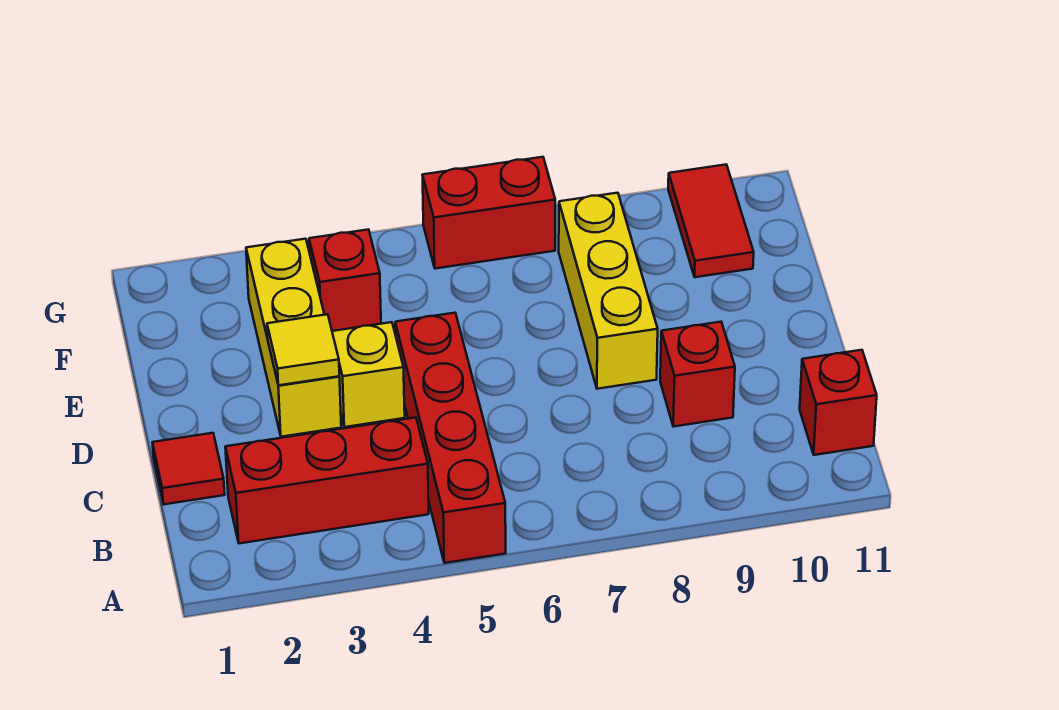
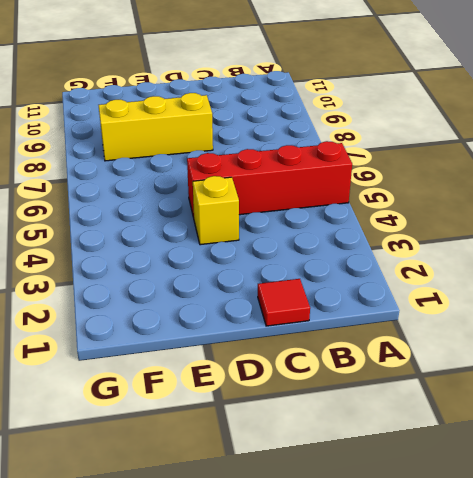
none -> red brick B2:B4 level 1
none -> red brick B11 level 1
none -> red brick C9 level 1

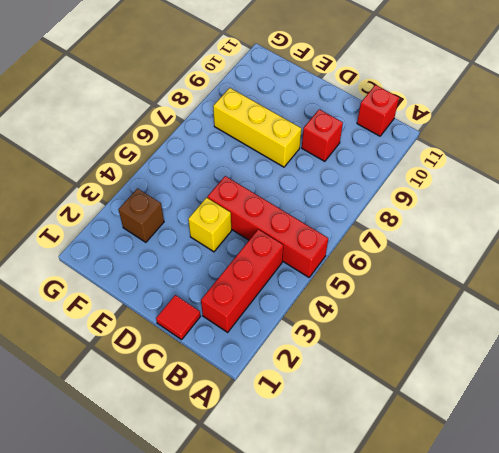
brown brick F3 level 1 -> yellow brick D3:F3 level 1
none -> red brick F4 level 1
none -> red tile F10:G10 level 1
none -> red brick G6:G7 level 1

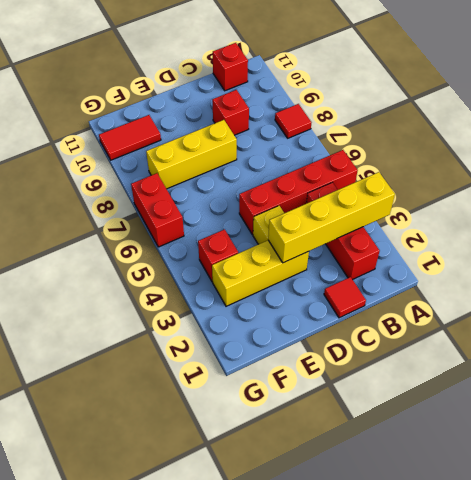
yellow brick A3:D3 level 2 -> yellow tile D3 level 2
red tile A8 level 1 -> none

